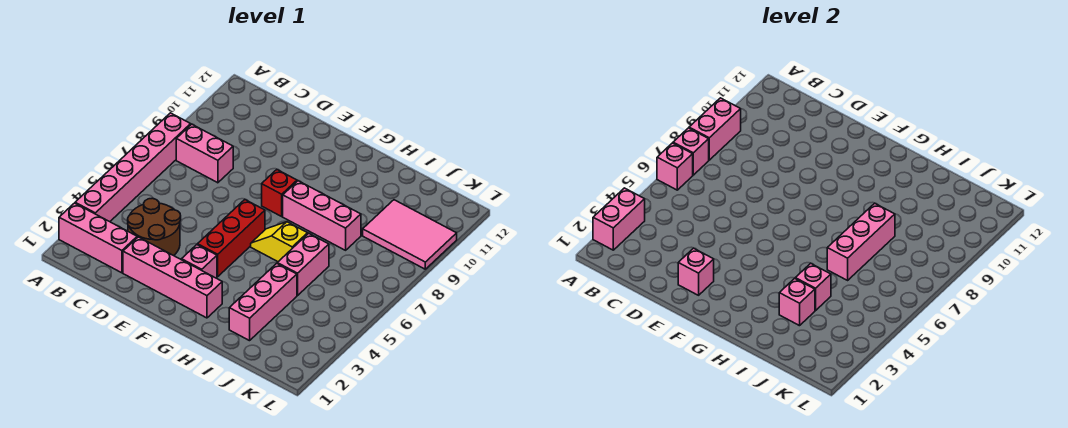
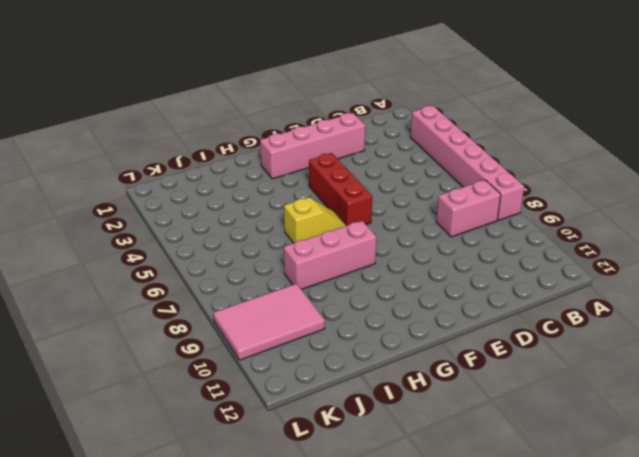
none -> pink brick A2:C2 level 1
none -> brown round brick C3:D4 level 1
none -> pink brick F3 level 1

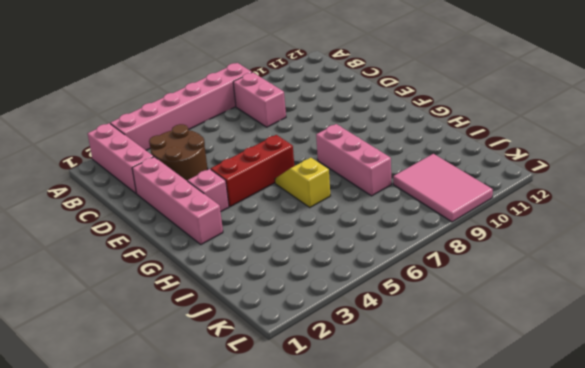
none -> red brick F8 level 1
none -> pink brick I2:I4 level 1
none -> pink brick I5:I6 level 1

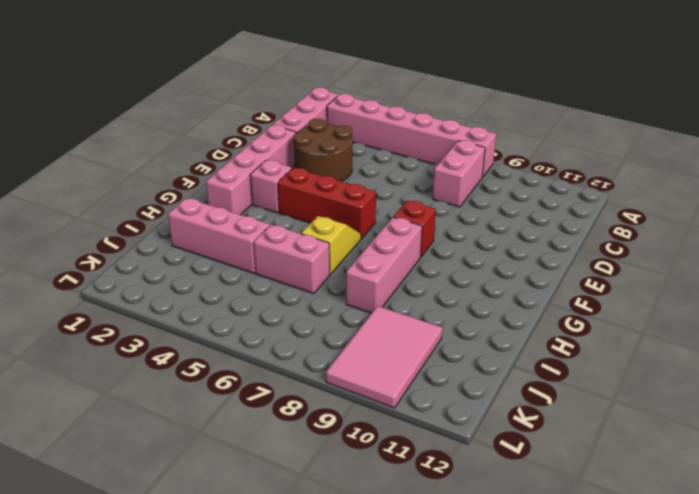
none -> pink brick A2:A3 level 2
none -> pink brick A6 level 2
none -> pink brick A7 level 2

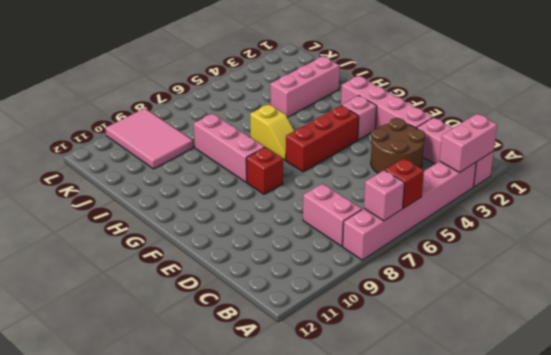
red brick A6 level 2 -> pink brick A6 level 2
none -> pink brick I5:I6 level 1
none -> pink brick A8:A9 level 2
none -> pink brick E2 level 2

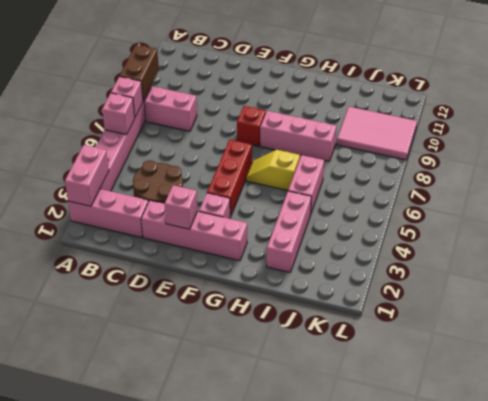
brown brick A8:A9 level 2 -> pink brick A8:A9 level 2
none -> pink brick I3 level 2
none -> pink brick I4 level 2
none -> pink brick I6:I8 level 2

